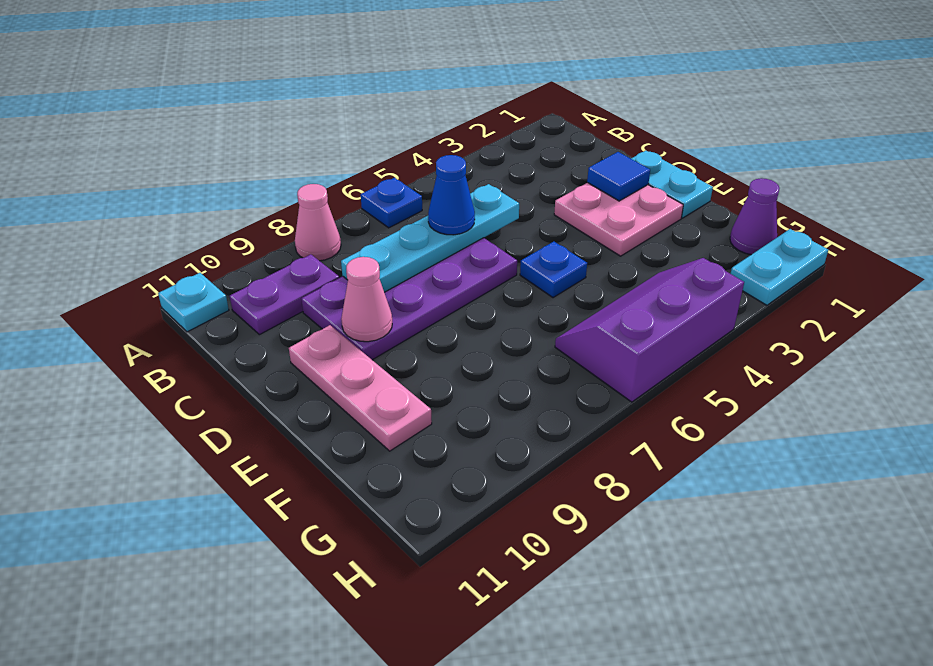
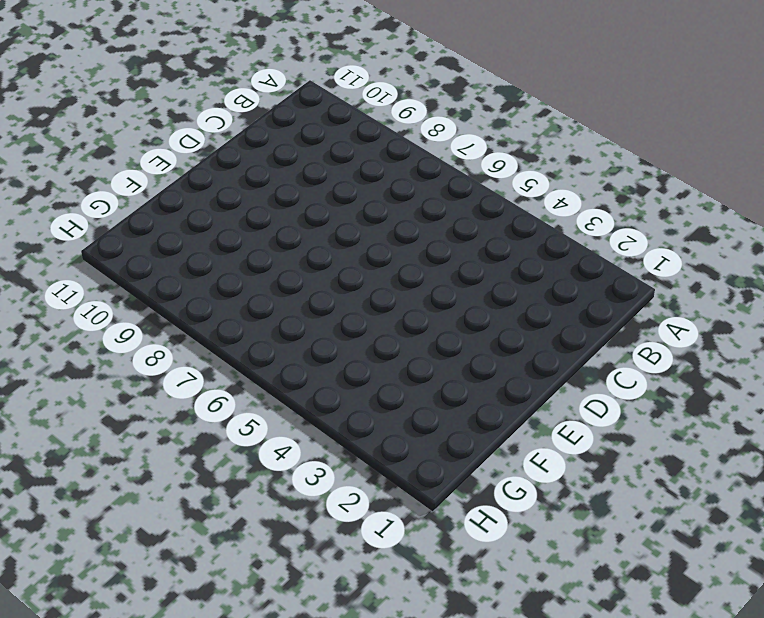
none -> blue plate A6 level 1
none -> pink cone A8 level 1
none -> cyan plate A11 level 1

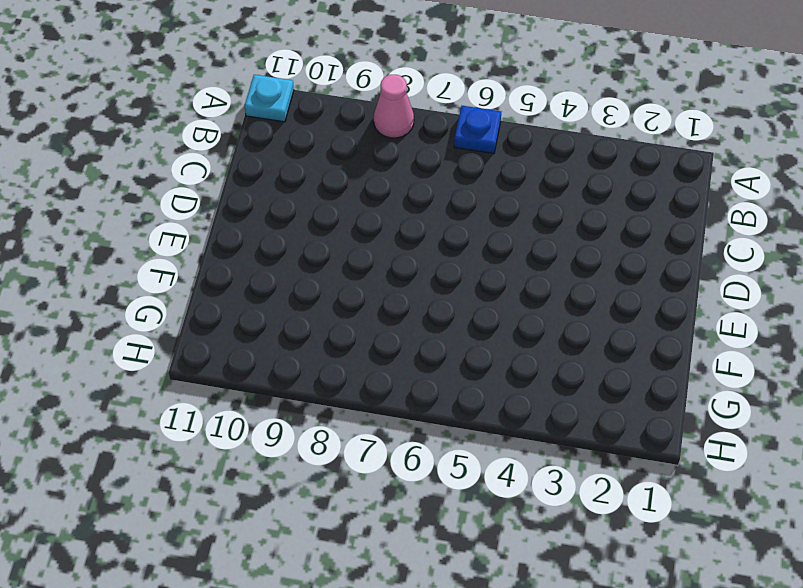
none -> purple plate B9:B10 level 1
none -> purple plate C6:D9 level 1
none -> cyan plate D1:E1 level 1

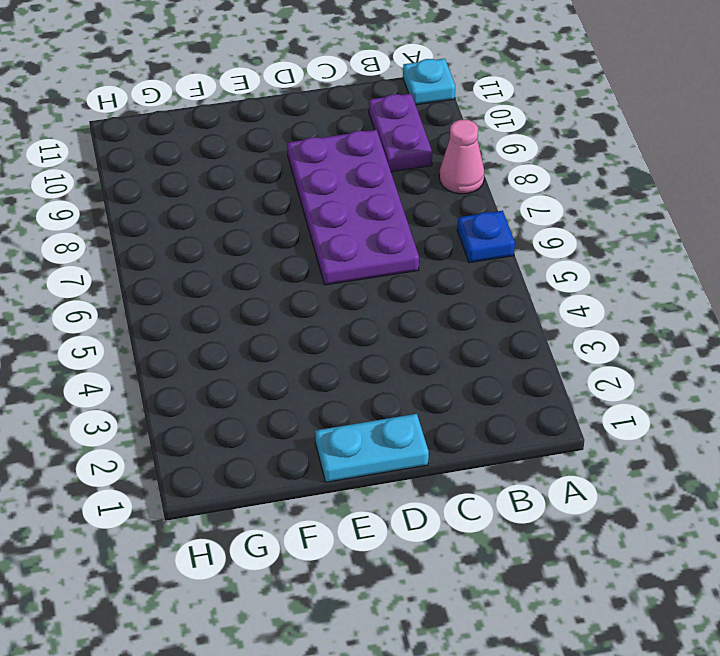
none -> pink plate D2:E3 level 1
none -> pink plate D10:F10 level 1
none -> blue plate E5 level 1

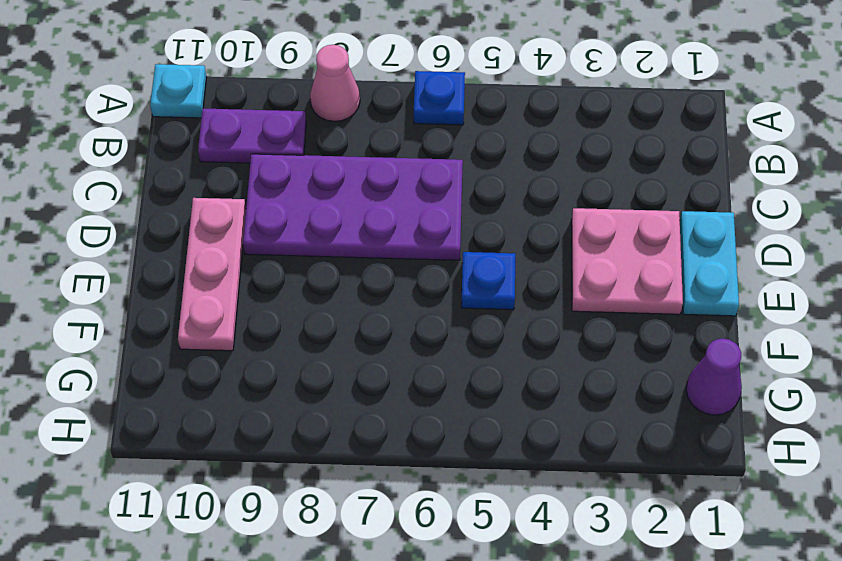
none -> purple slope G4:H6 level 1 top H
none -> cyan plate H1:H2 level 1
none -> cyan plate C5:C8 level 2

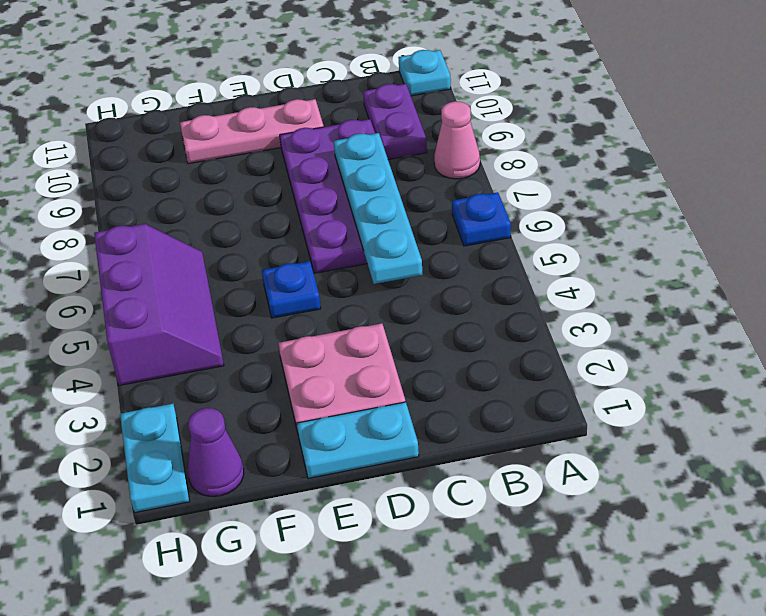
none -> blue tile D2 level 2
none -> pink cone D9 level 2
none -> blue cone C6 level 3

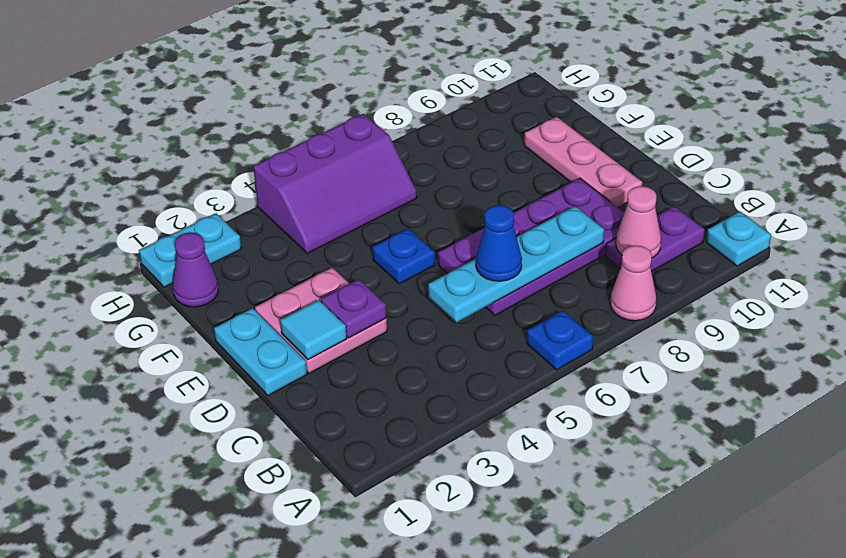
pink cone B9 level 2 -> pink cone D9 level 2
cyan tile D2 level 2 -> blue tile D2 level 2
purple plate D3 level 2 -> none

